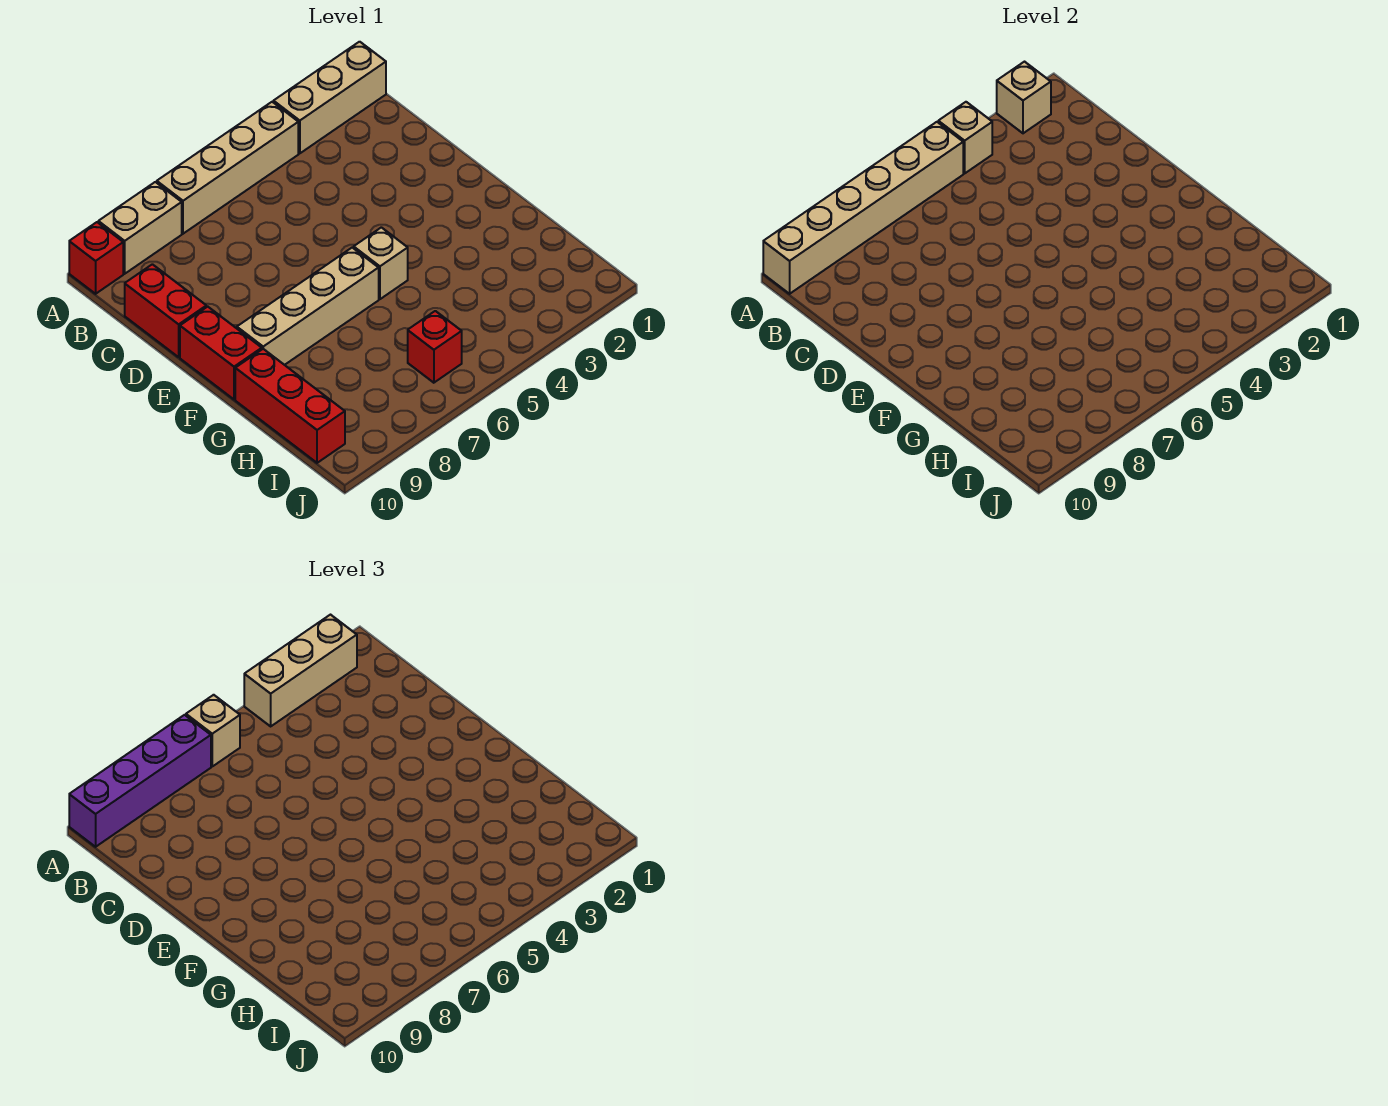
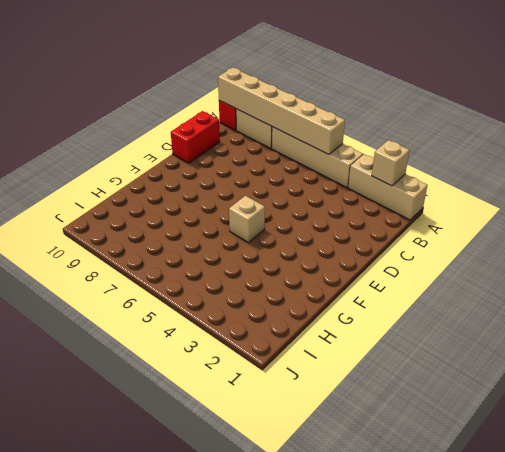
none -> red brick E10:F10 level 1
none -> tan brick F6:F9 level 1
none -> red brick G10:I10 level 1

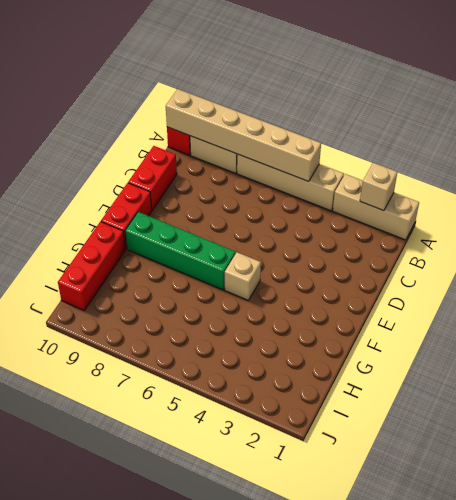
green brick F6:F9 level 1 -> tan brick F6:F9 level 1
none -> red brick I6 level 1
none -> tan brick A4 level 2
none -> tan brick A2:A4 level 3

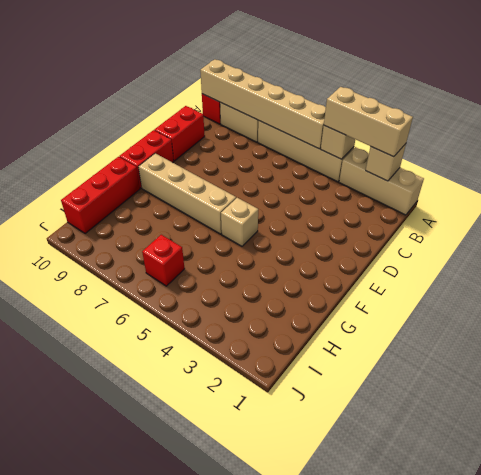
none -> tan brick A6 level 3
none -> purple brick A7:A10 level 3

